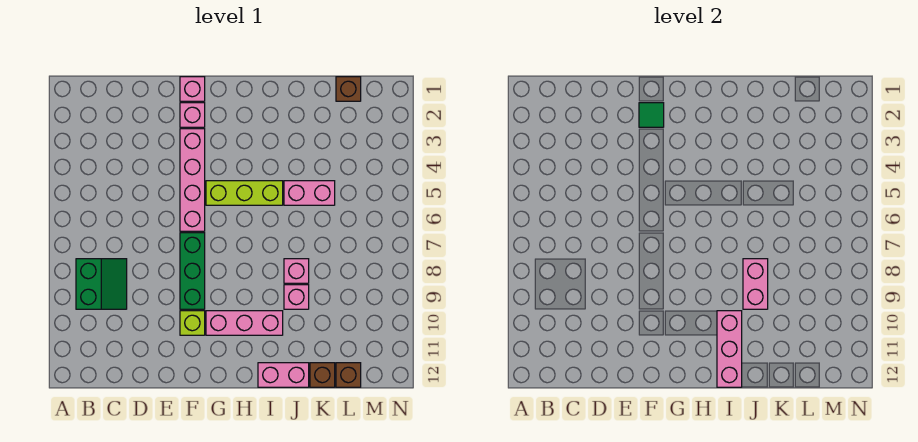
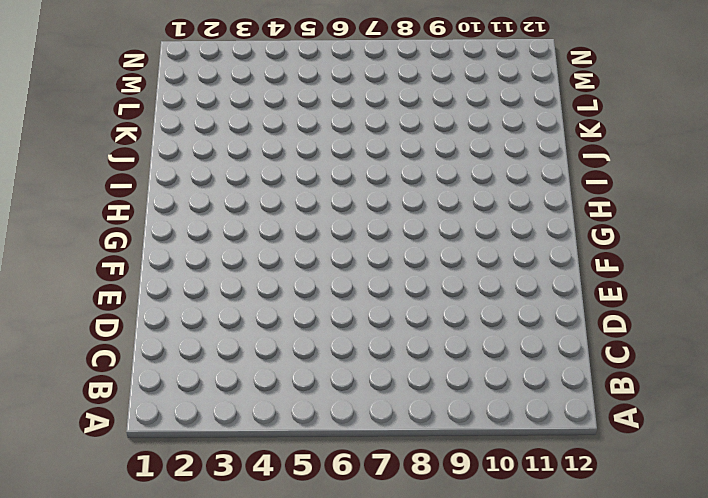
none -> green slope B8:C9 level 1 top B
none -> pink brick F1 level 1
none -> pink brick F2 level 1

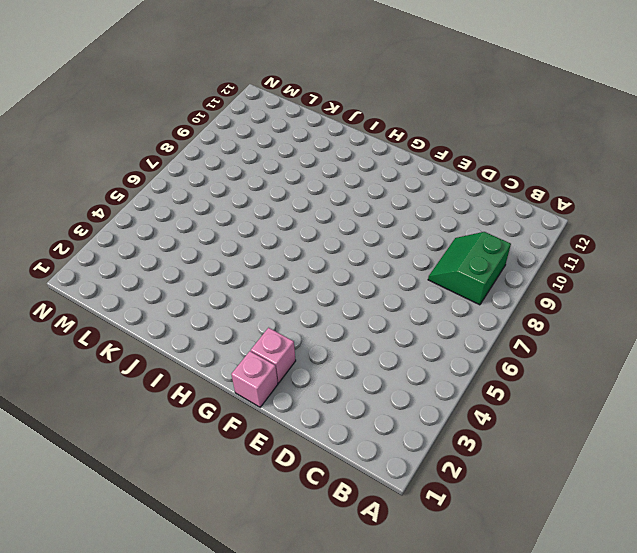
none -> pink brick F3:F6 level 1
none -> green brick F7:F9 level 1
none -> lime brick F10 level 1

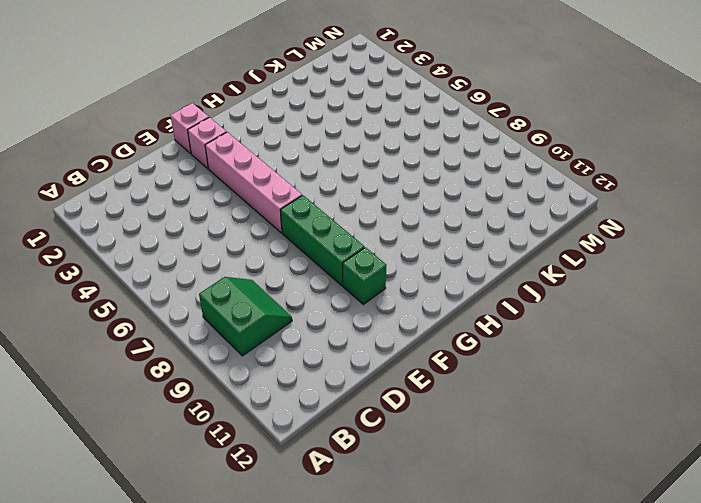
green brick F10 level 1 -> lime brick F10 level 1
none -> lime brick G5:I5 level 1
none -> pink brick G10:I10 level 1
none -> pink brick I12:J12 level 1

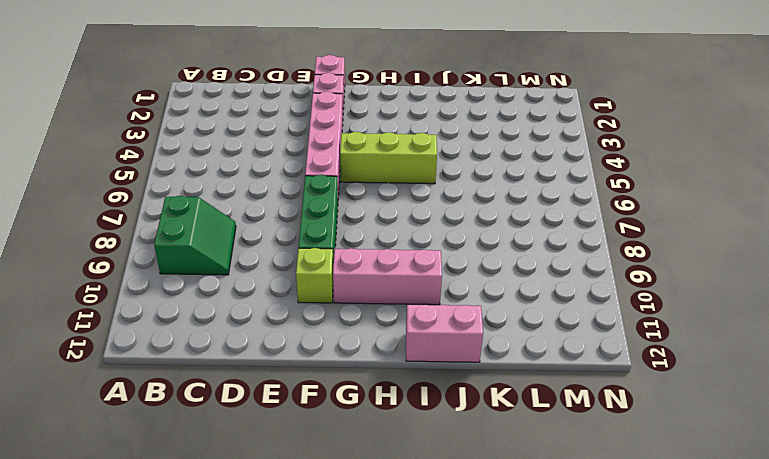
none -> pink brick J5:K5 level 1
none -> pink brick J8 level 1
none -> pink brick J9 level 1

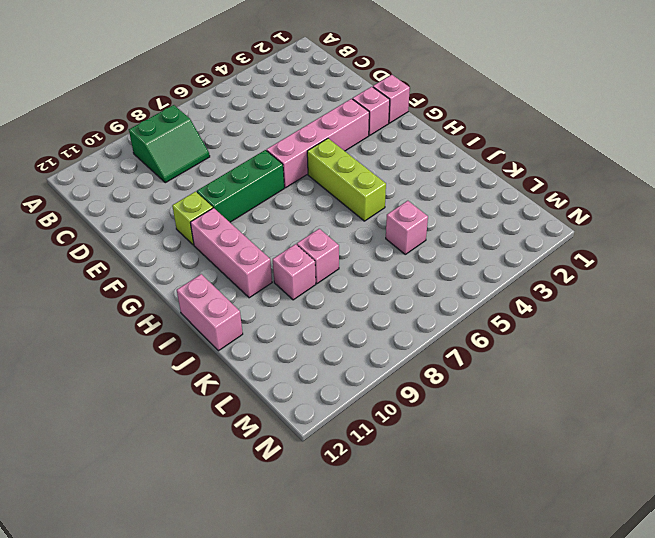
pink brick K5 level 1 -> pink brick J5:K5 level 1
none -> brown brick K12 level 1
none -> brown brick L1 level 1
none -> brown brick L12 level 1

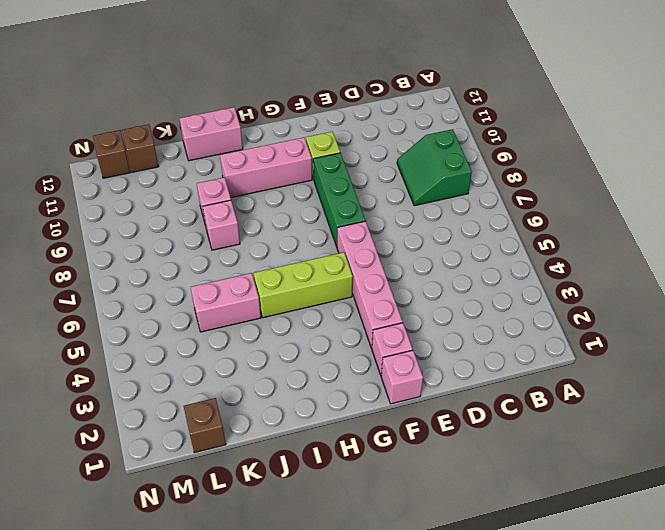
brown brick M12 level 1 -> brown brick K12 level 1
none -> green tile F2 level 2
none -> pink brick I10:I12 level 2
none -> pink brick J8:J9 level 2

